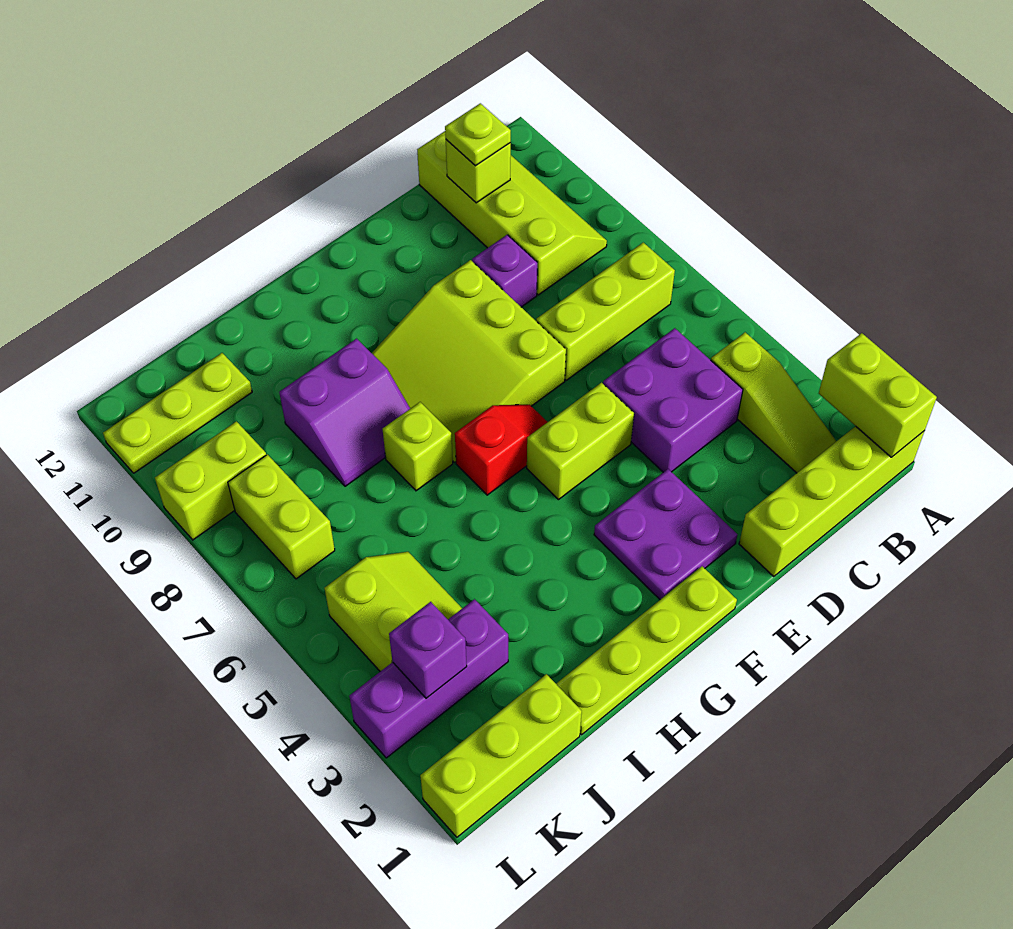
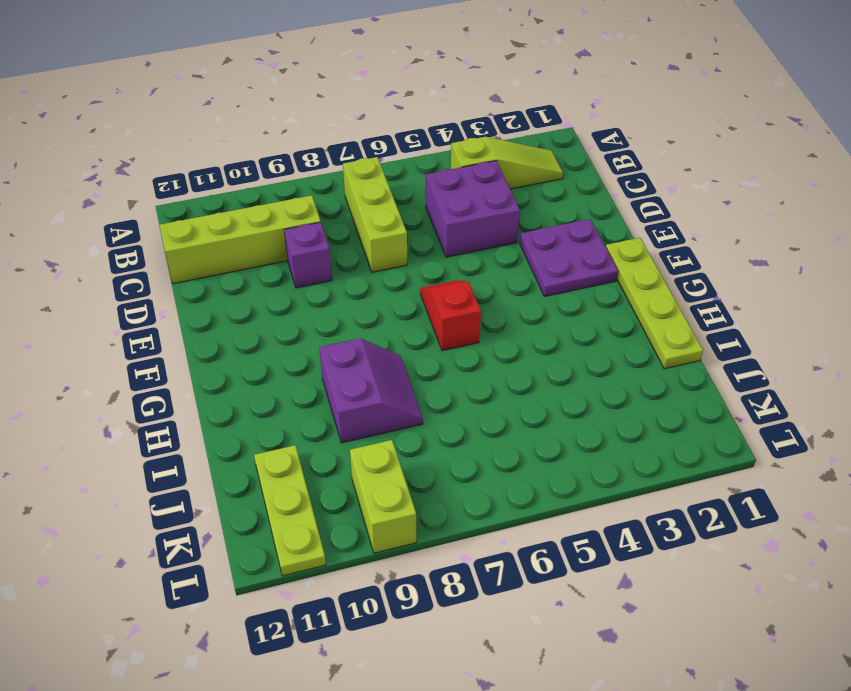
none -> lime brick A1:D1 level 1
none -> lime brick E5:F5 level 1
none -> lime slope E7:G9 level 1 top E

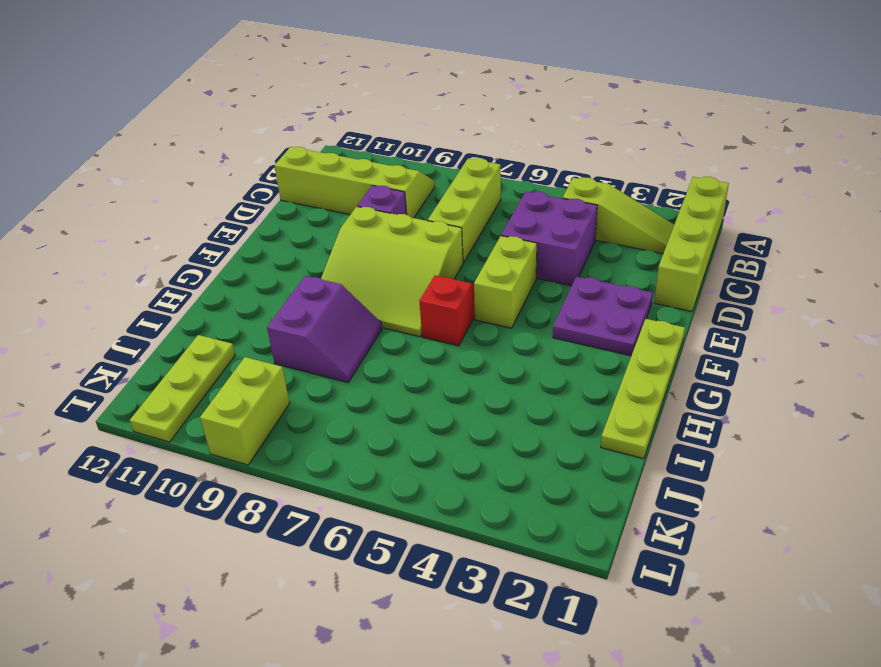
none -> lime brick H7 level 1
none -> lime brick J1:L1 level 1
none -> purple brick J3:L3 level 1

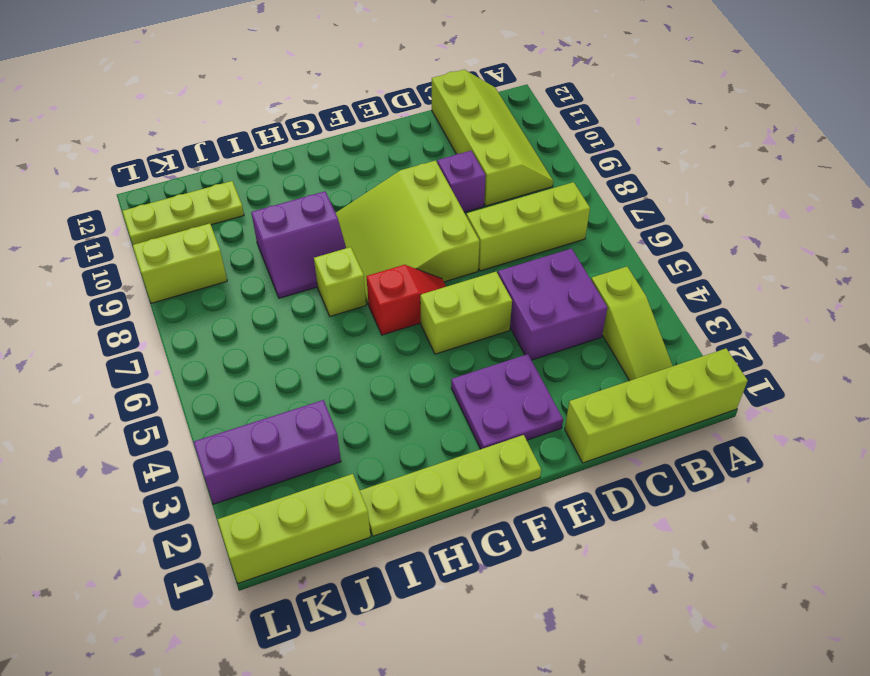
none -> lime slope J4:K5 level 1 top K
none -> lime brick K7:K8 level 1
none -> lime brick A1:A2 level 2

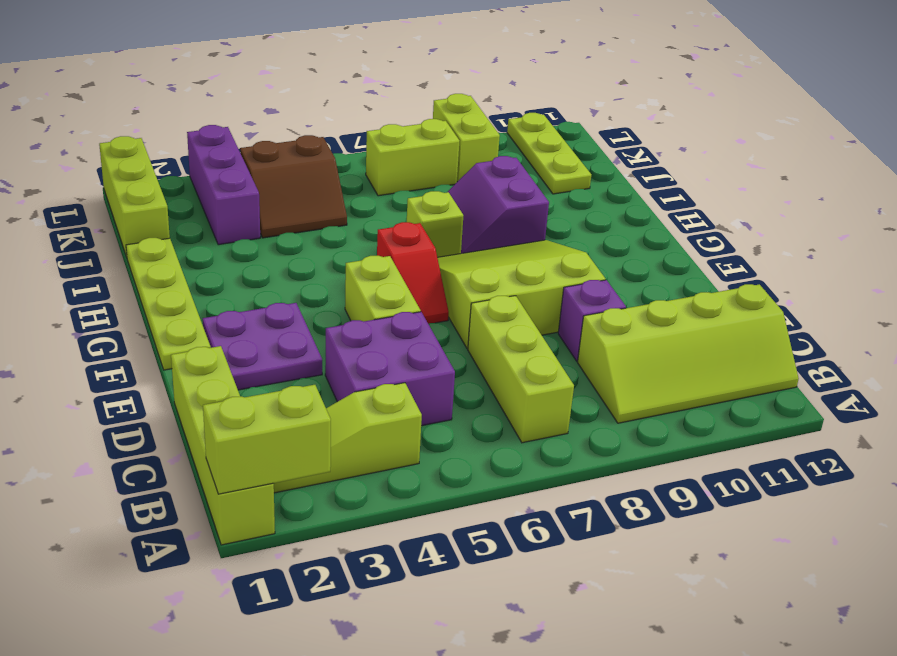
brown slope J4:K5 level 1 top K -> lime slope J4:K5 level 1 top K
none -> lime brick C11 level 2
none -> purple brick K3 level 2
none -> lime plate C11 level 3

